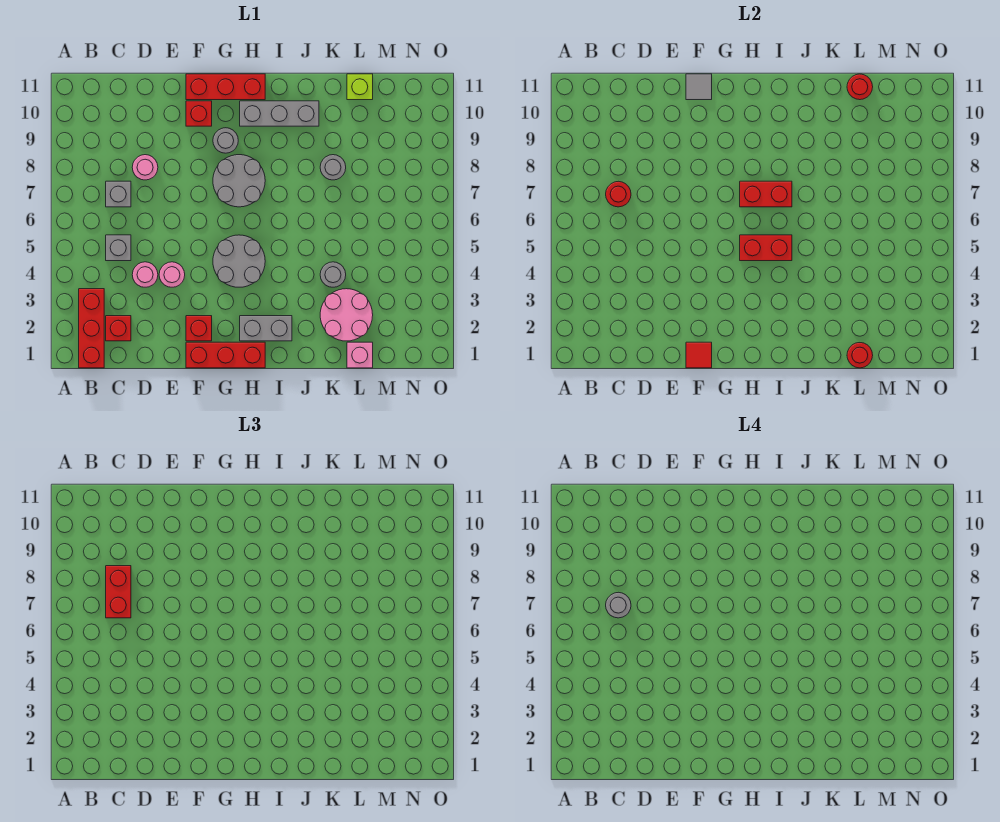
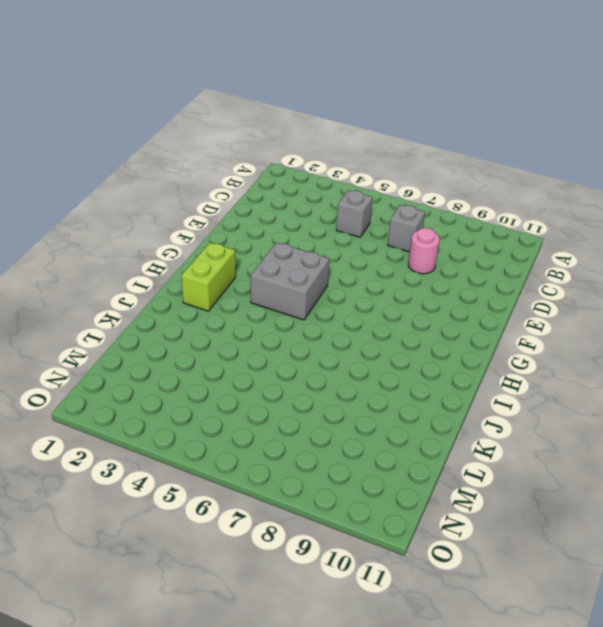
grey brick G4:H5 level 1 -> grey round brick G4:H5 level 1
lime brick H2:I2 level 1 -> grey brick H2:I2 level 1
none -> red brick B1:B3 level 1
none -> red brick C2 level 1
none -> pink round brick D4 level 1
none -> pink round brick E4 level 1

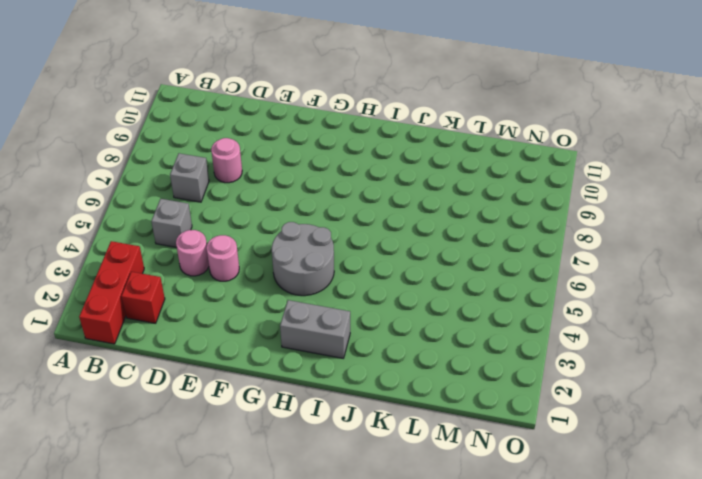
none -> red brick F1:H1 level 1
none -> red brick F2 level 1
none -> red brick F10 level 1
none -> red brick F11:H11 level 1

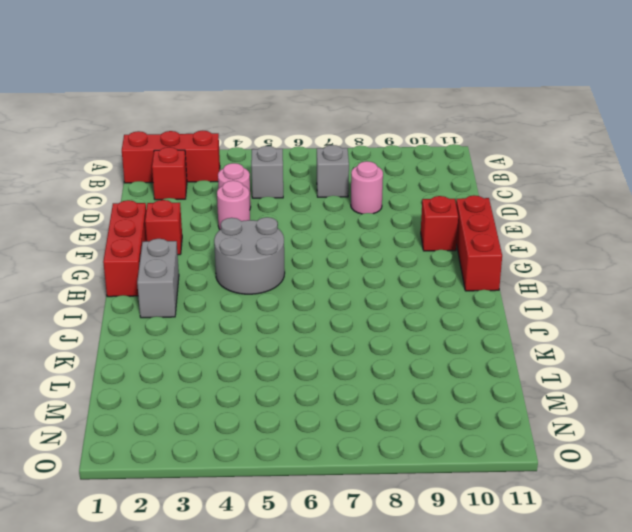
none -> grey round brick G7:H8 level 1
none -> grey round brick G9 level 1
none -> grey brick H10:J10 level 1
none -> pink round brick K2:L3 level 1

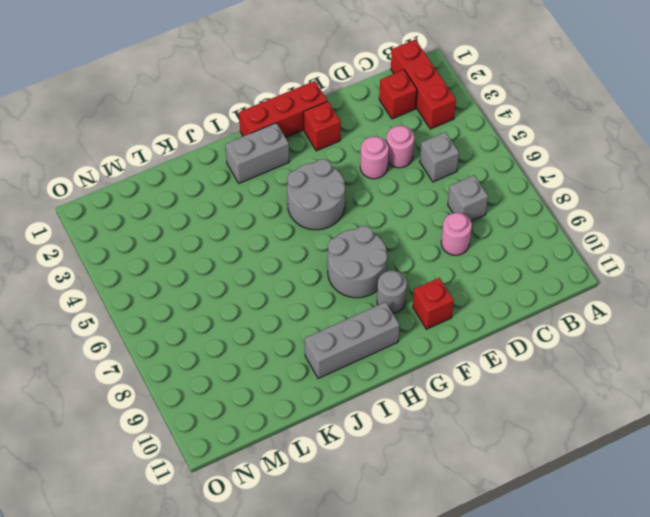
none -> red brick F11:H11 level 1
none -> pink round brick K2:L3 level 1
none -> grey round brick K4 level 1
none -> grey round brick K8 level 1

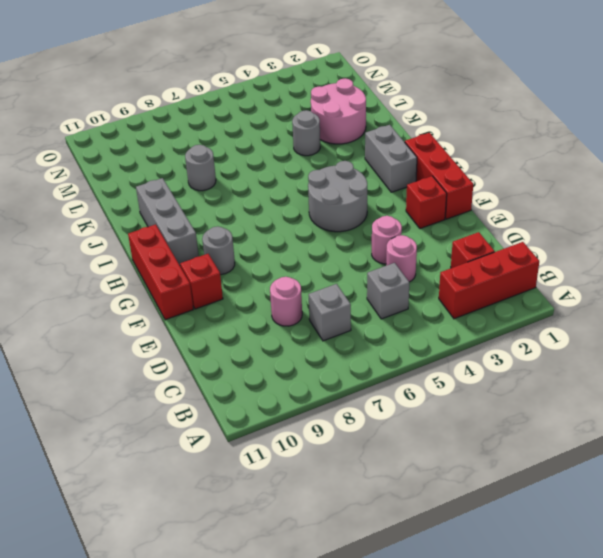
none -> grey round brick G7:H8 level 1
none -> pink brick L1 level 1
none -> lime brick L11 level 1
none -> red round brick C7 level 2

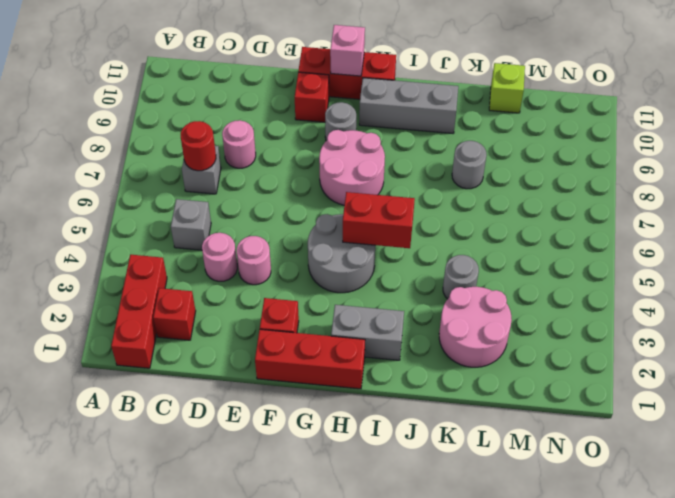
pink round brick G7:H8 level 1 -> grey round brick G7:H8 level 1
pink brick G11 level 2 -> pink brick L1 level 1
none -> red tile F1 level 2
none -> grey tile F11 level 2
none -> red brick H7:I7 level 2
none -> red round brick L1 level 2

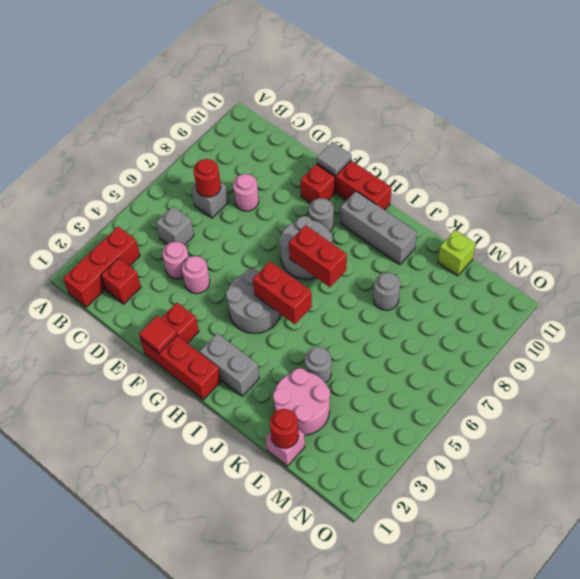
none -> red round brick L11 level 2
none -> red brick C7:C8 level 3
none -> grey round brick C7 level 4

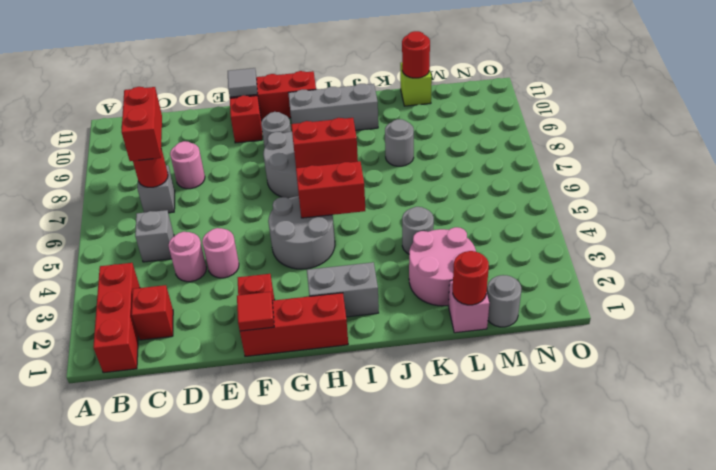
grey round brick M1 level 1 -> grey round brick C7 level 4

